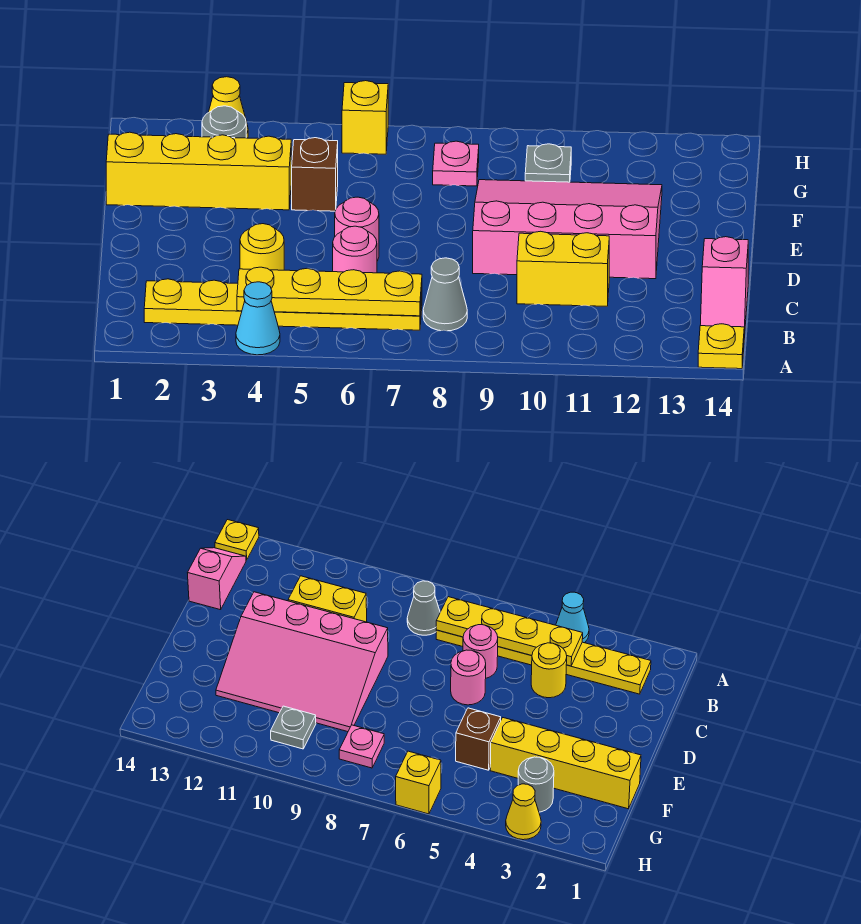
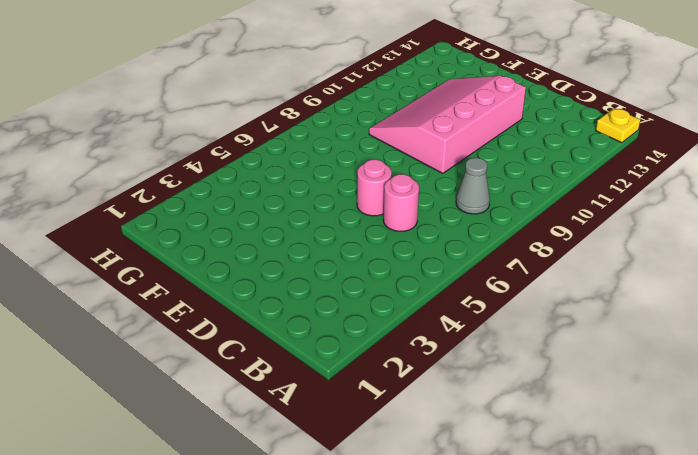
none -> cyan cone A4 level 1
none -> yellow plate B2:B7 level 1
none -> pink slope B14:C14 level 1 top C

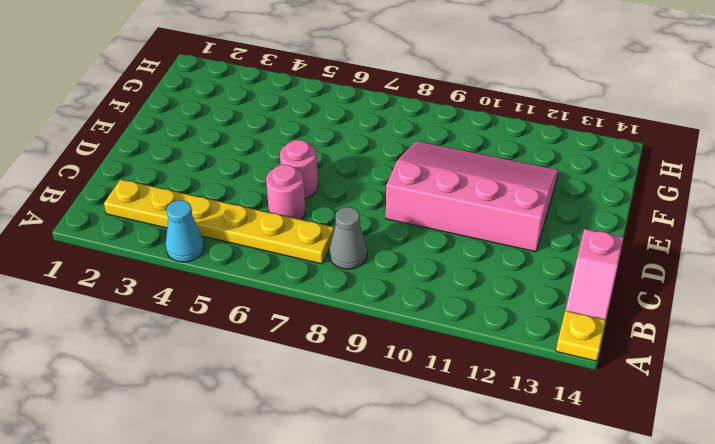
none -> yellow round brick C4 level 1
none -> yellow brick C10:C11 level 1
none -> yellow brick F1:F4 level 1

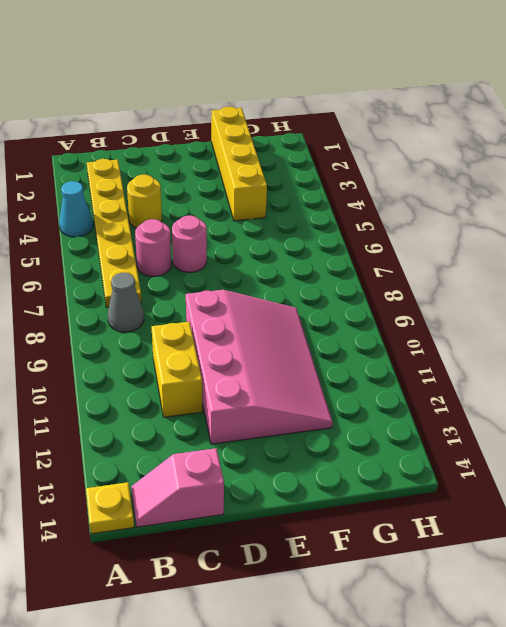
none -> brown brick F5 level 1
none -> grey round brick G3 level 1
none -> pink plate G8 level 1

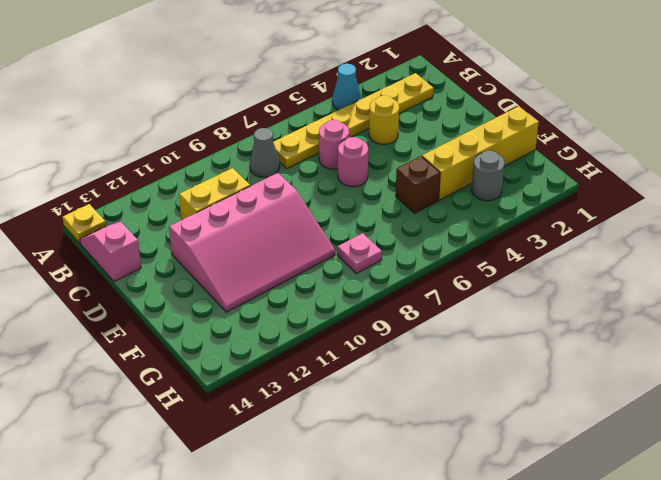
none -> grey plate G10 level 1
none -> yellow cone H3 level 1
none -> yellow brick H6 level 1

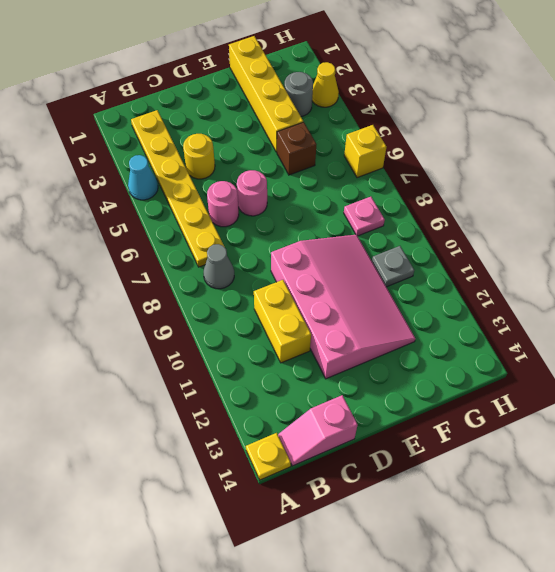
none -> yellow plate B4:B7 level 2

